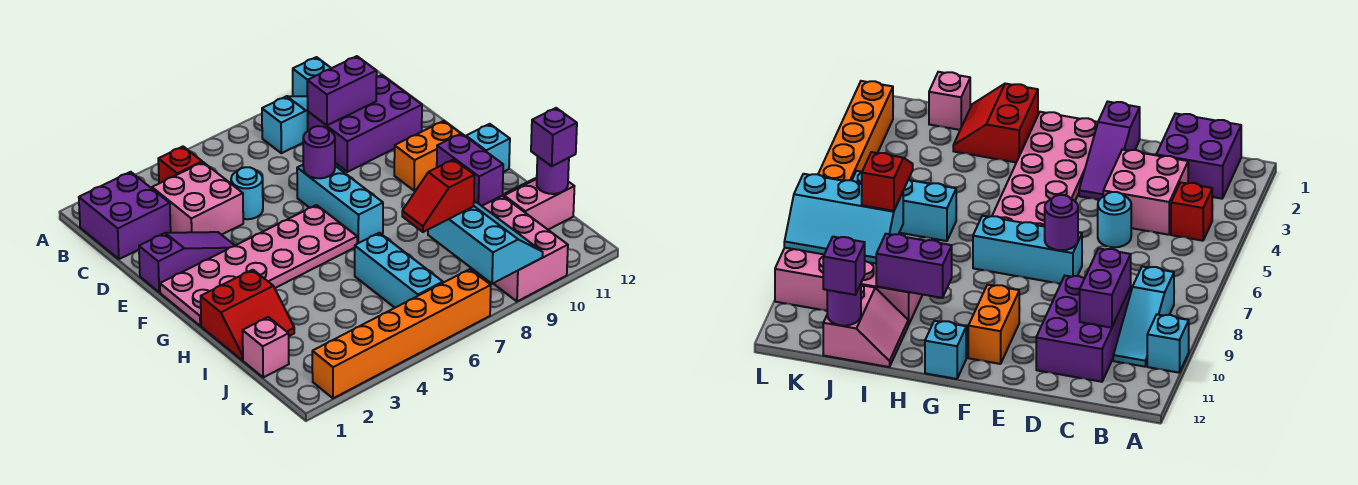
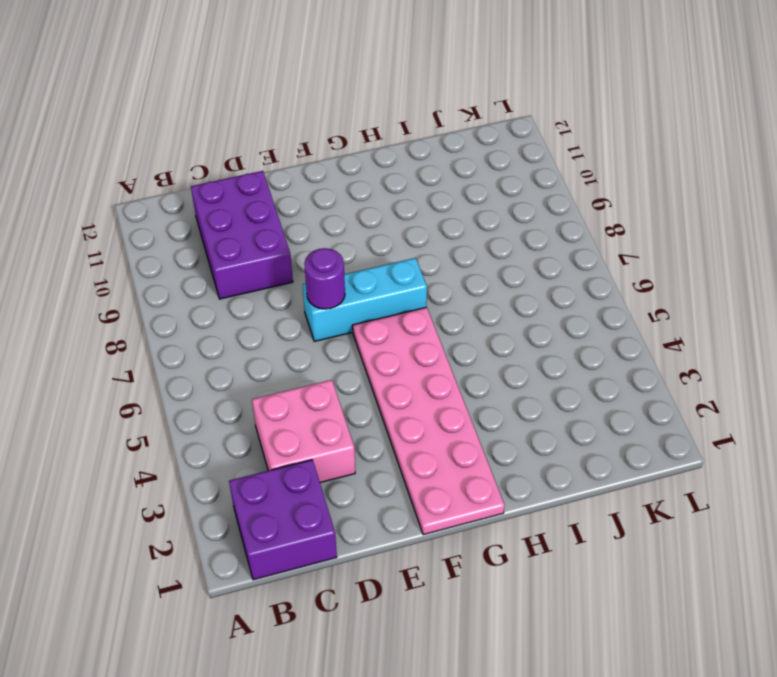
none -> cyan brick A10 level 1
none -> red brick B4 level 1
none -> cyan slope B8:B10 level 1 top 8

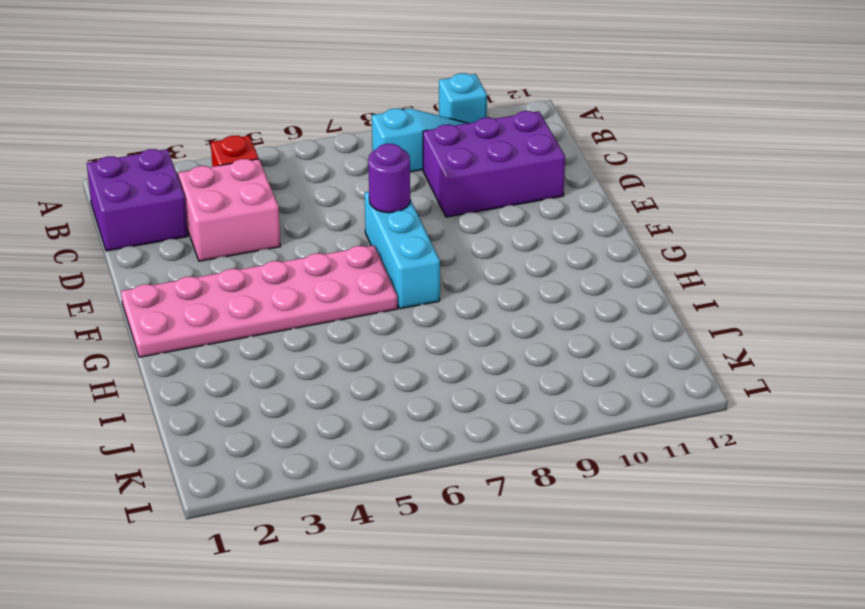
none -> cyan round brick D5 level 1
none -> purple slope E1:E3 level 1 top 1
none -> orange brick F10:F11 level 1

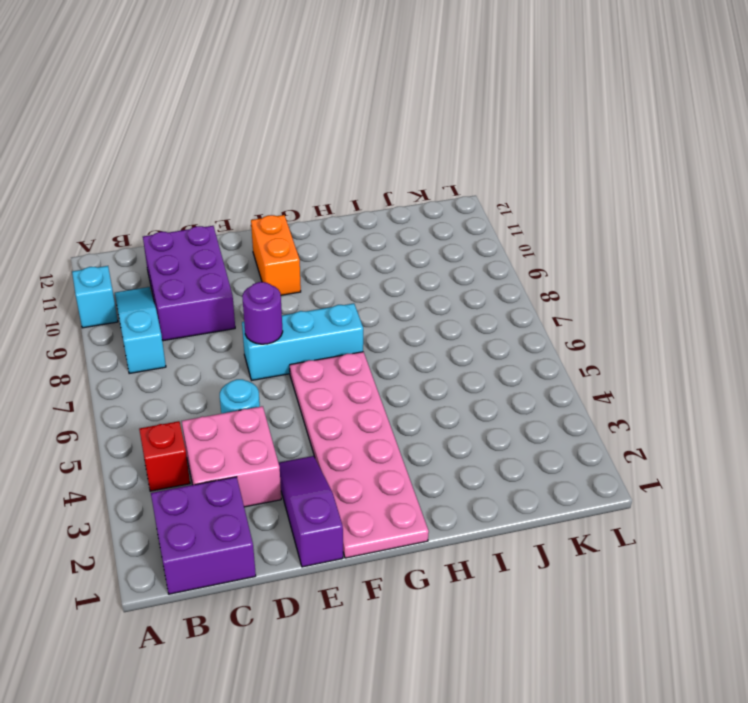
none -> cyan brick G12 level 1
none -> red slope H1:I2 level 1 top H
none -> cyan brick I6:K6 level 1

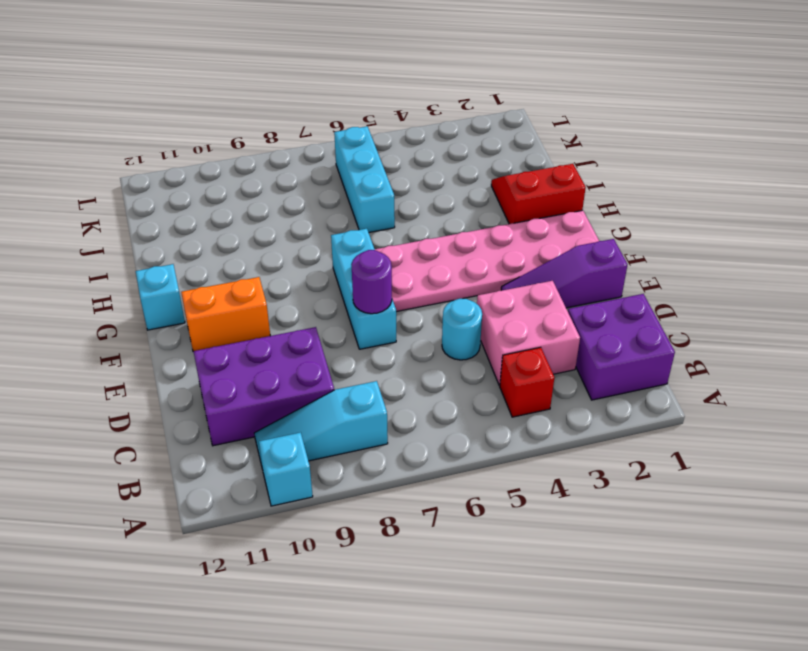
none -> pink brick I9:L10 level 1
none -> pink slope I11:J12 level 1 top J
none -> pink brick J1 level 1

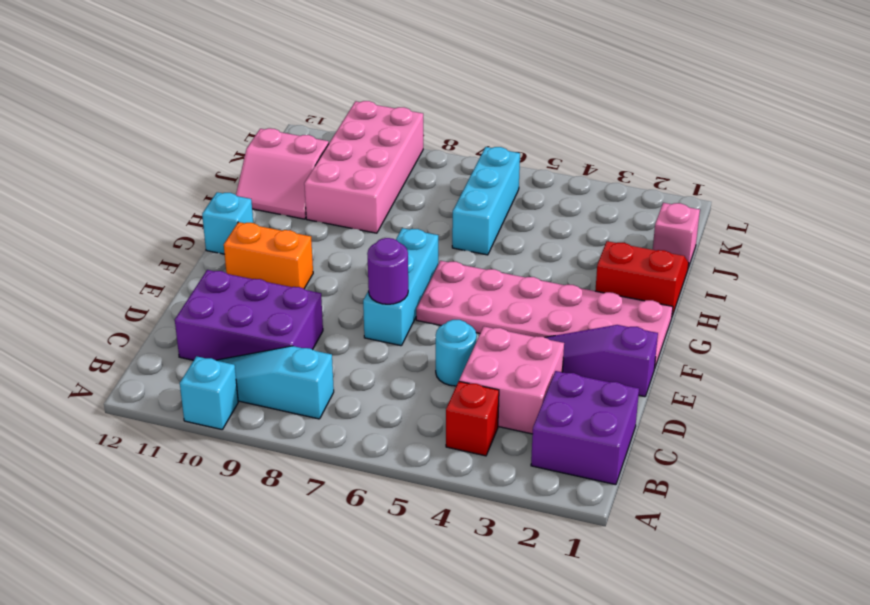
none -> orange brick L2:L7 level 1
none -> purple brick C9:C10 level 2
none -> purple brick H10:I10 level 2

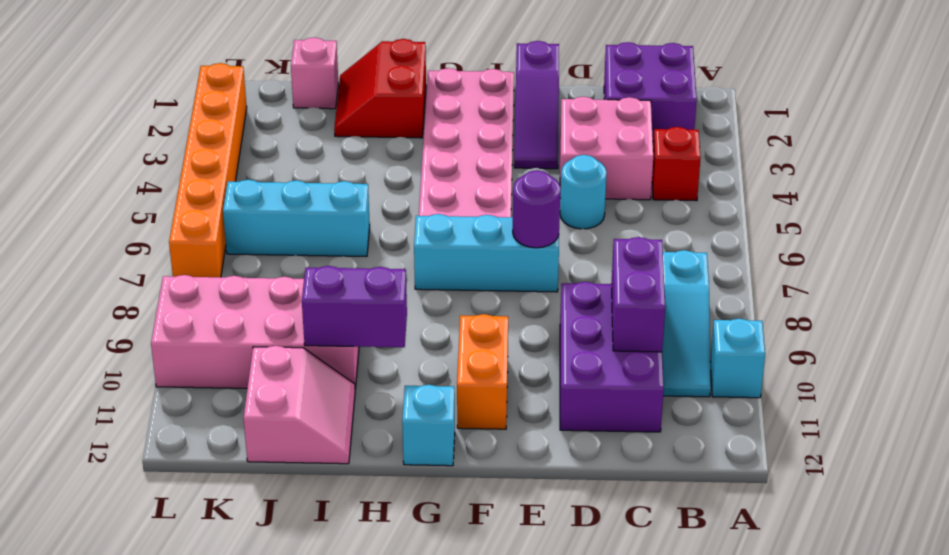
none -> cyan slope J8:L9 level 2 top 8
none -> purple round brick J12 level 2
none -> red slope J7:J8 level 3 top 8

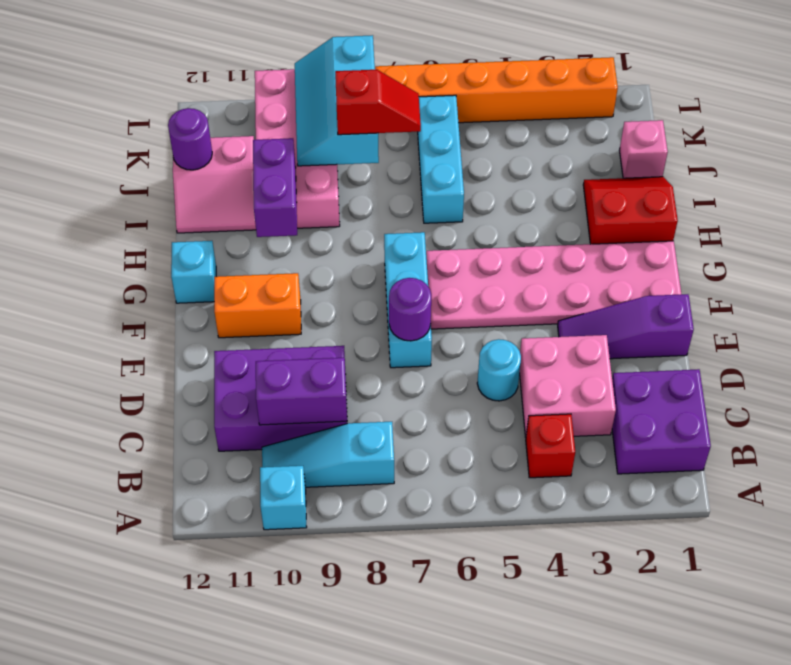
none -> purple brick J12 level 3

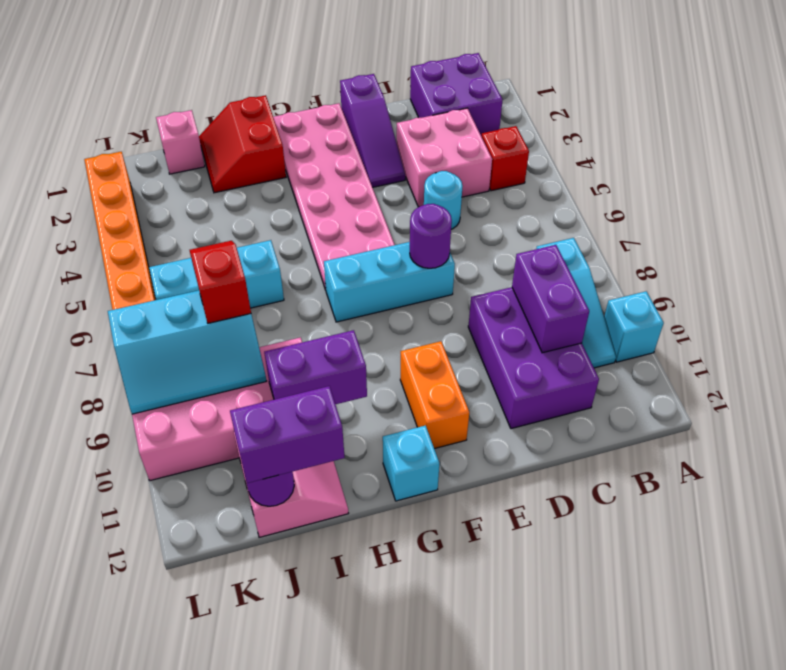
purple brick I12:J12 level 3 -> purple brick J12 level 3

